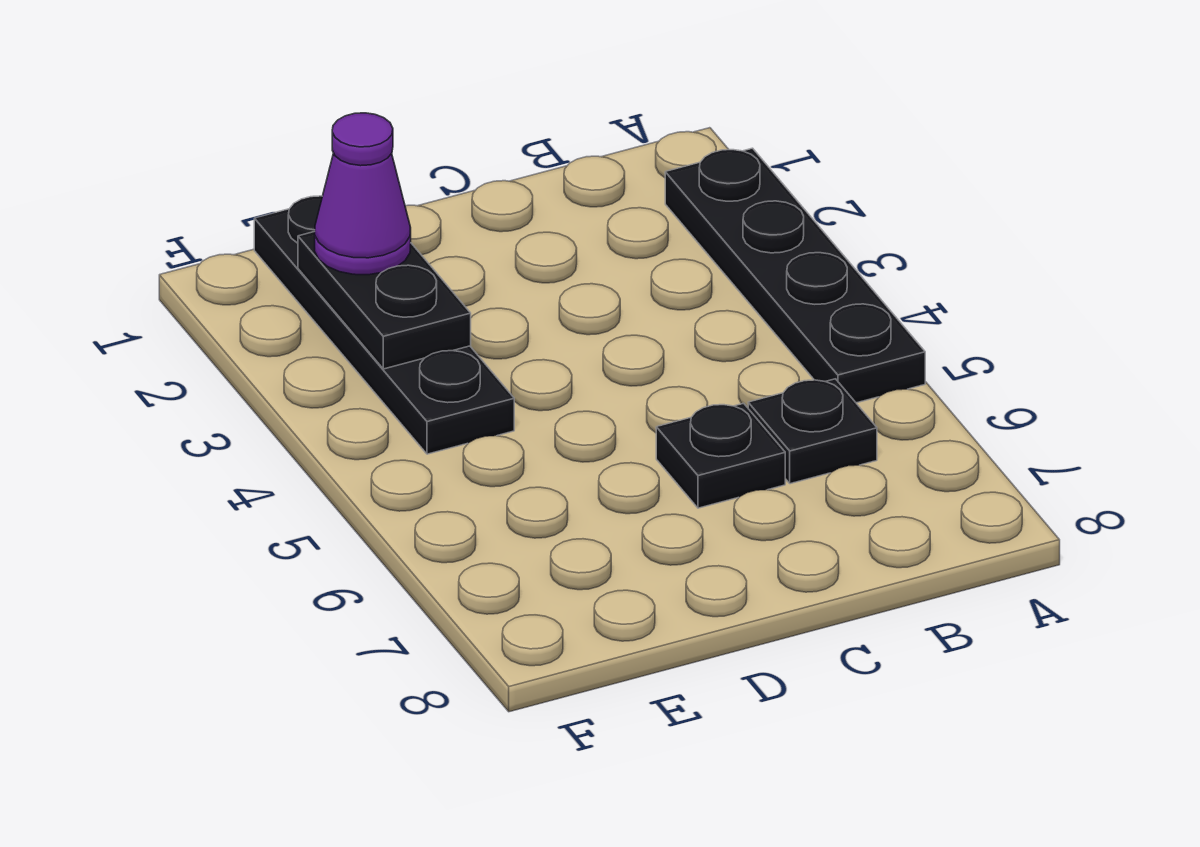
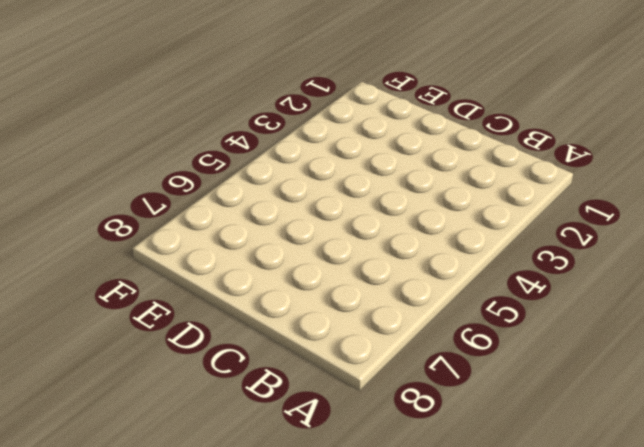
none -> black plate A2:A5 level 1
none -> black plate B6 level 1

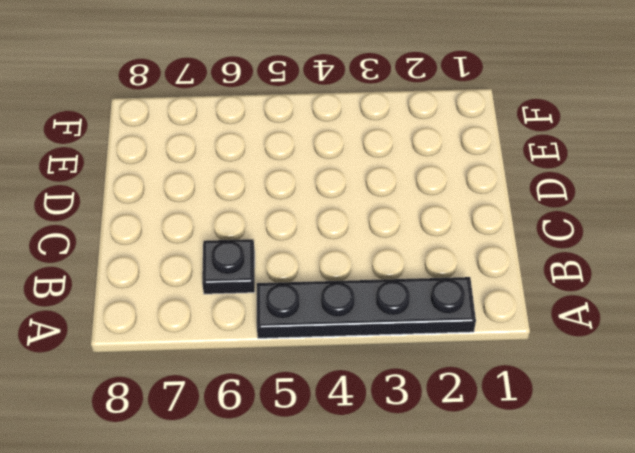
none -> black plate C6 level 1
none -> black plate E1:E4 level 1

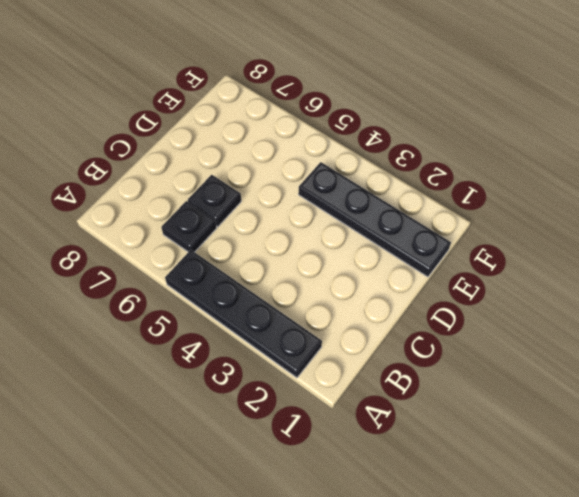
none -> black plate E2:E3 level 2
none -> purple cone E2 level 3

